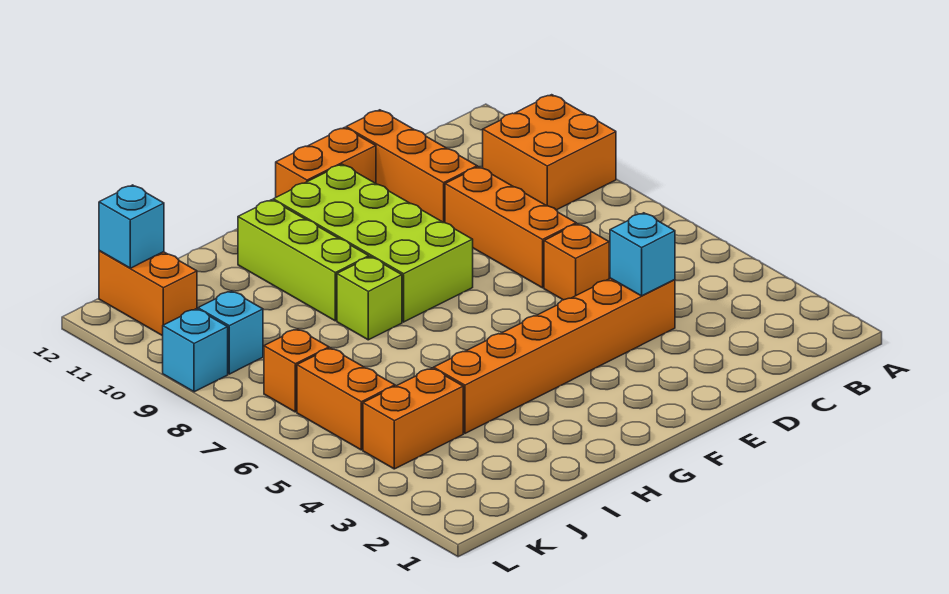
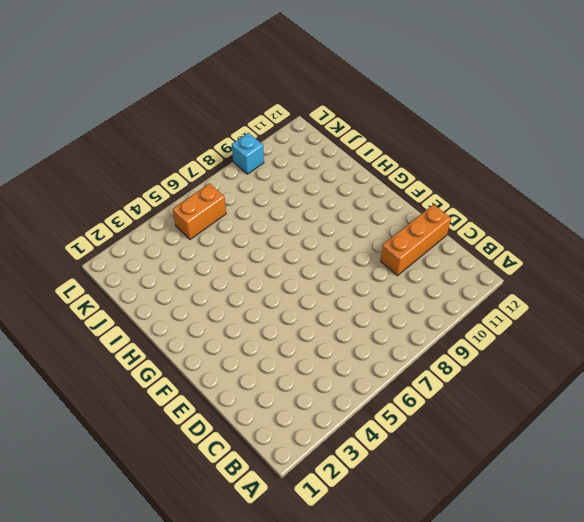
none -> orange brick A9:B10 level 1
none -> orange brick D4:I4 level 1
none -> orange brick D6 level 1

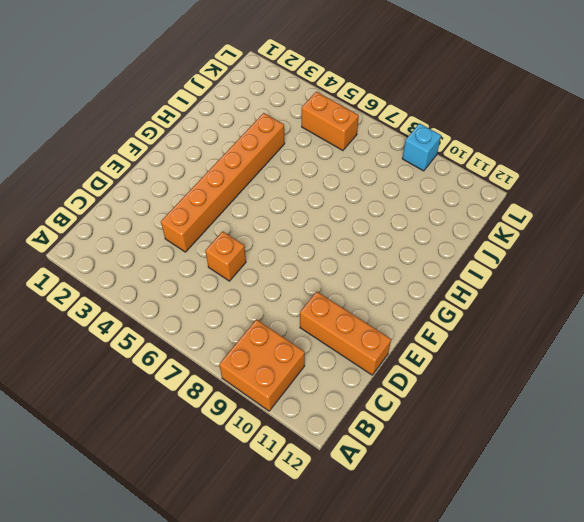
none -> orange brick D7:D9 level 1
none -> orange brick E12:F12 level 1
none -> lime brick F8:G11 level 1

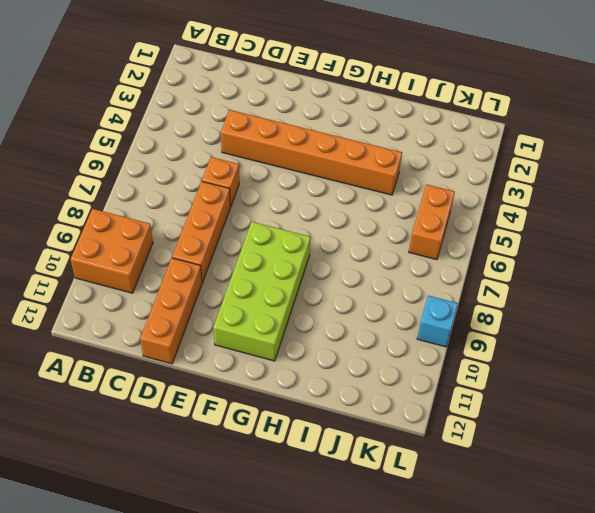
none -> orange brick E12:F12 level 1
none -> lime brick H8 level 1
none -> lime brick H9:H11 level 1

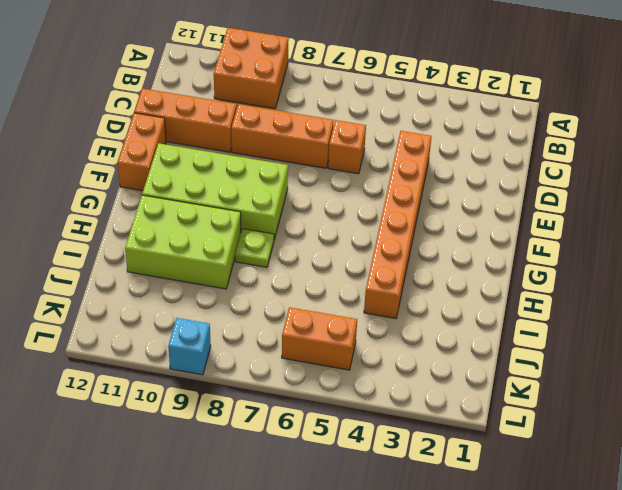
lime plate H8 level 1 -> lime brick H8 level 1
lime brick H9:I11 level 1 -> lime brick H9:H11 level 1
none -> orange brick J4:K4 level 1
none -> orange brick K7 level 1
none -> cyan brick K9 level 1

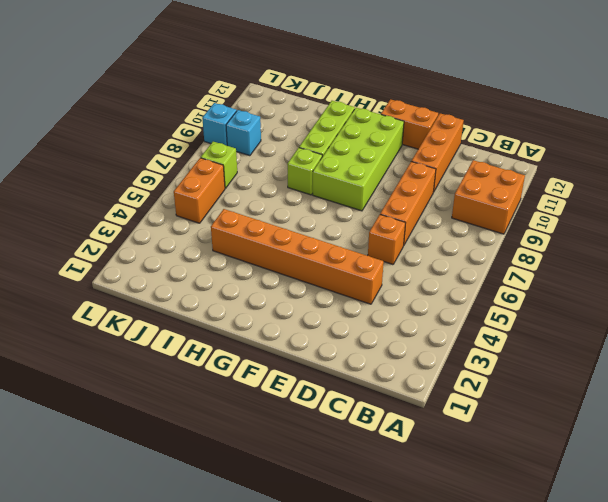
lime brick K7 level 1 -> orange brick K7 level 1
none -> orange brick J4:K4 level 1
none -> orange brick K11:K12 level 1
none -> cyan brick D4 level 2

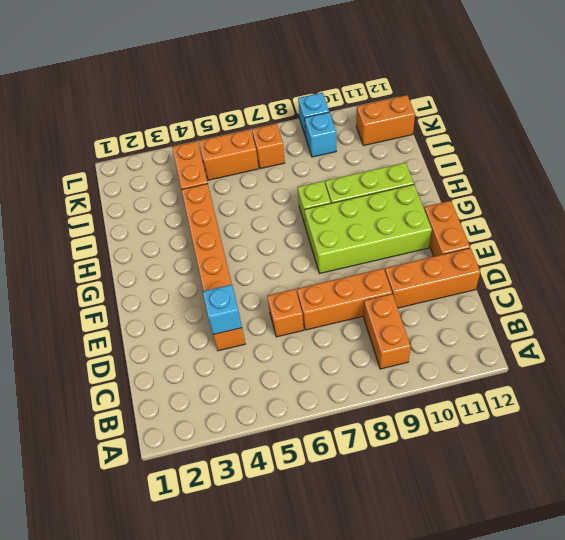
orange brick B9:C9 level 1 -> orange brick A9:B10 level 1
none -> cyan brick K12 level 2

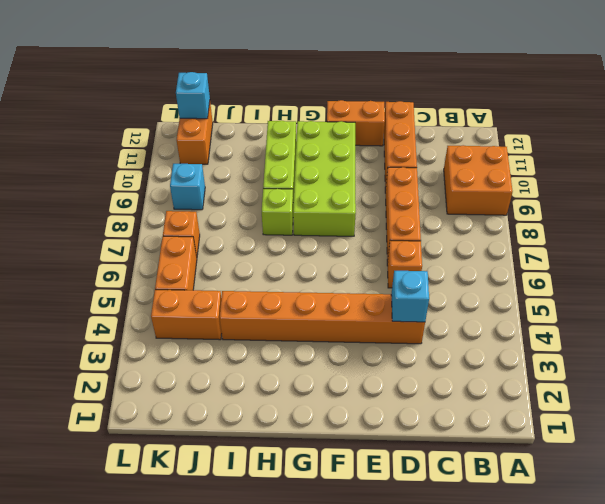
none -> cyan brick L9 level 1

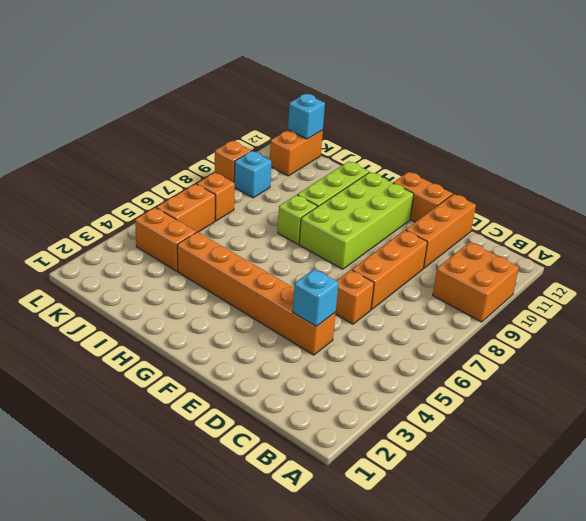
orange brick L9 level 1 -> cyan brick L9 level 1

